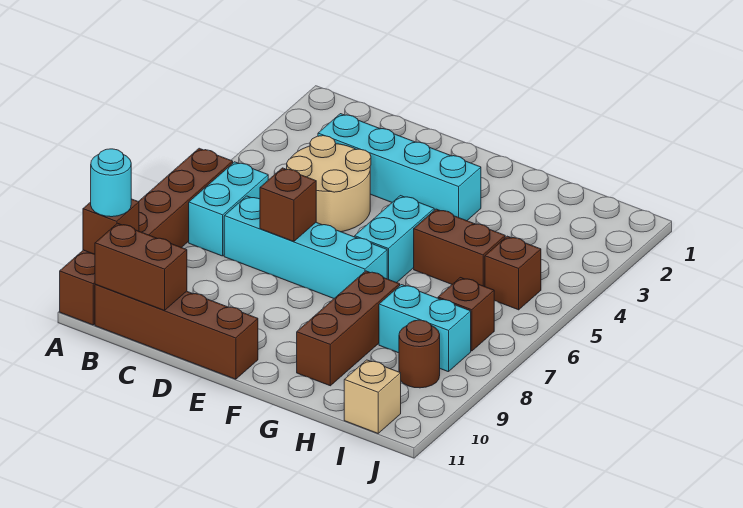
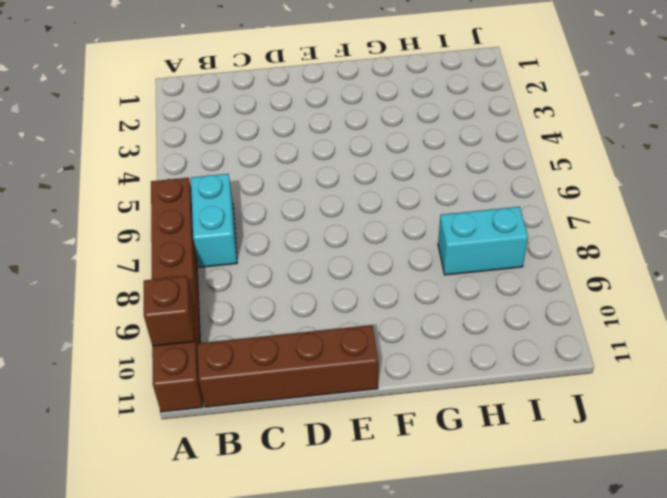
none -> cyan brick C3:F3 level 1
none -> tan round brick C4:D5 level 1
none -> cyan brick C7:F7 level 1

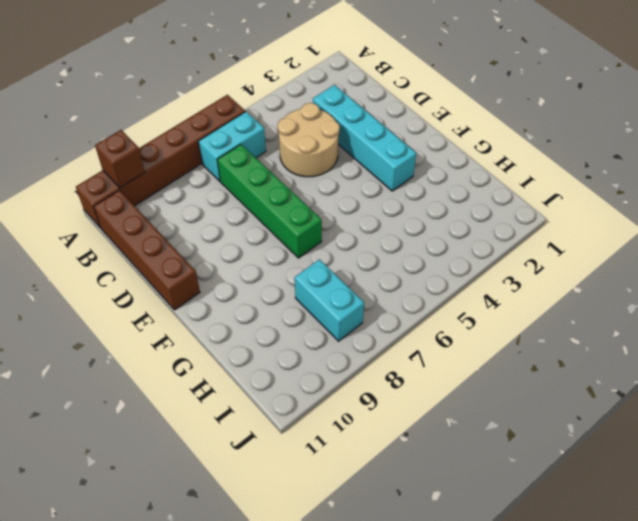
green brick C7:F7 level 1 -> cyan brick C7:F7 level 1
none -> cyan brick F5:F6 level 1
none -> brown brick G5:H5 level 1
none -> brown brick G8:G10 level 1

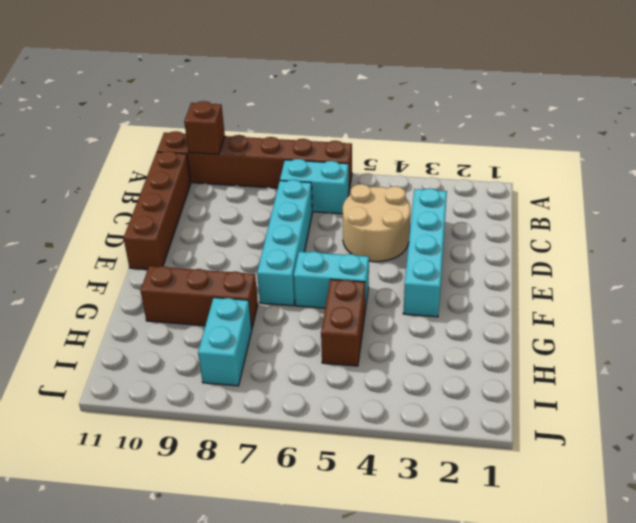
none -> brown brick I5 level 1
none -> brown brick I7 level 1
none -> brown round brick I9 level 1

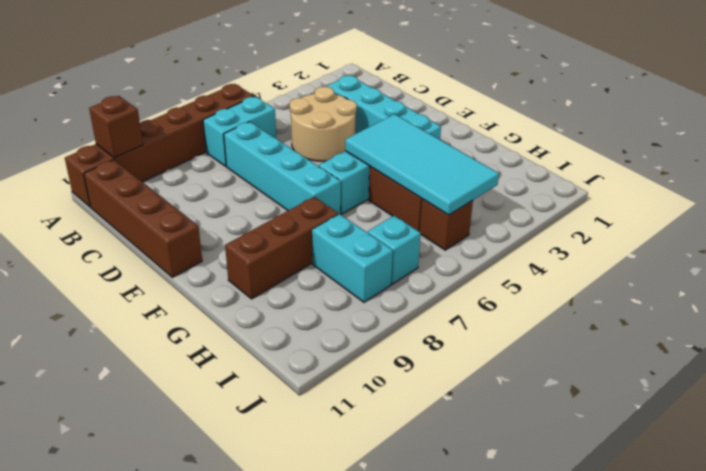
cyan tile F4:I5 level 2 -> none
cyan brick I7 level 1 -> brown brick I7 level 1
none -> brown round brick I9 level 1
none -> tan brick I11 level 1
none -> brown brick B11:C11 level 2

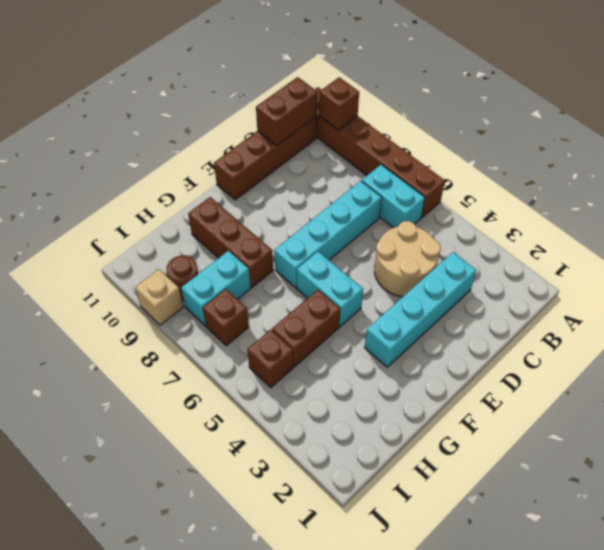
tan brick J9 level 1 -> tan brick I11 level 1
none -> brown brick D7 level 2
none -> cyan round brick A10 level 3

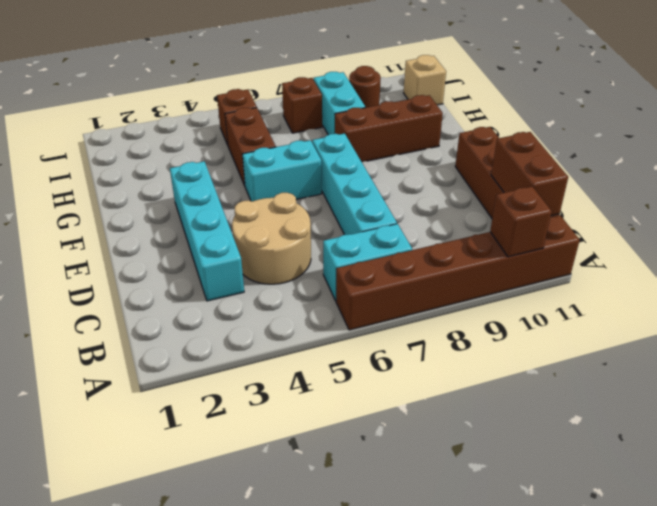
none -> brown brick D7 level 2
none -> cyan round brick A10 level 3

